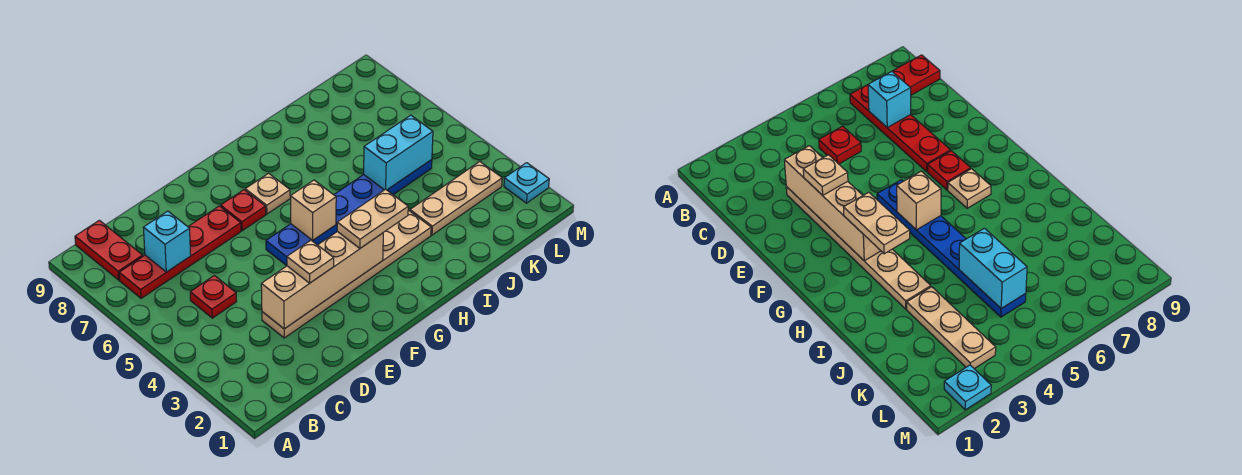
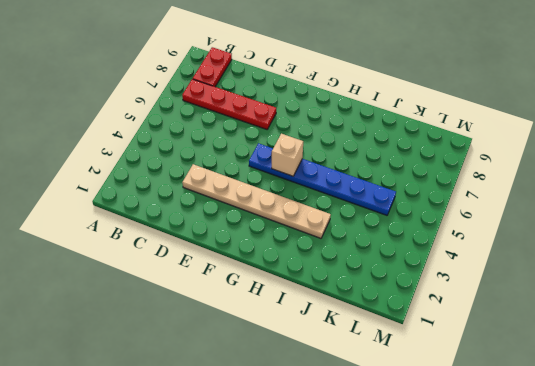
none -> red plate C5 level 1
none -> red plate F7 level 1
none -> tan plate G7 level 1

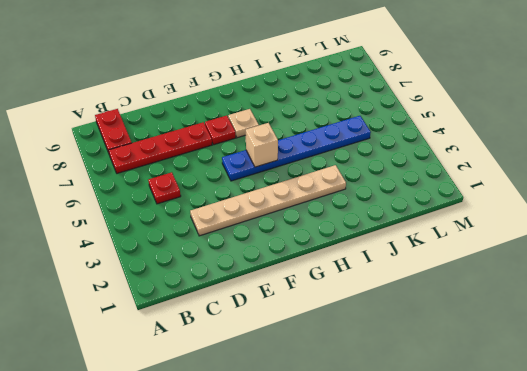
none -> tan plate J3:L3 level 1
none -> cyan plate M2 level 1
none -> cyan brick C7 level 2

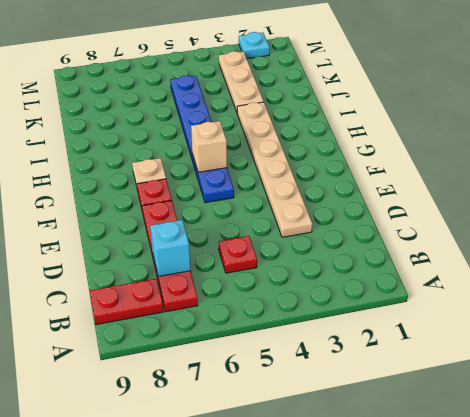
none -> tan brick D3:G3 level 2
none -> cyan brick J5:K5 level 2
none -> tan plate E3 level 3

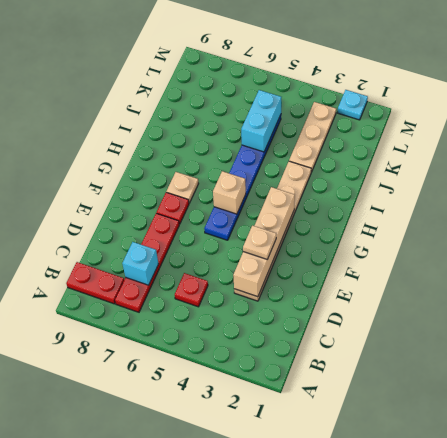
none -> tan plate G3:H3 level 3

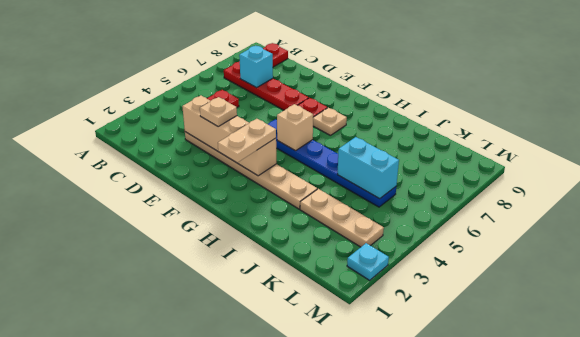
tan plate G2:G3 level 3 -> tan plate G3:H3 level 3

